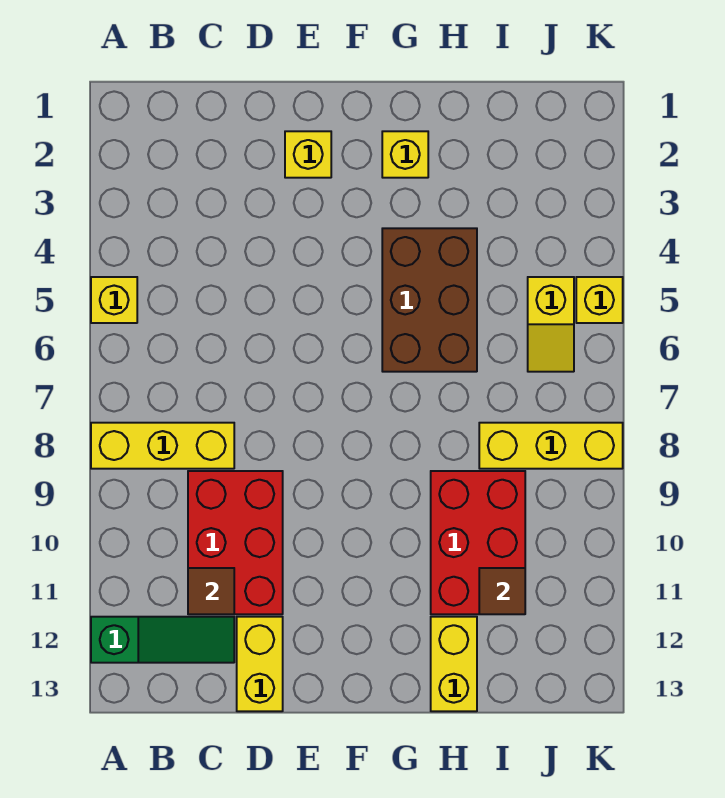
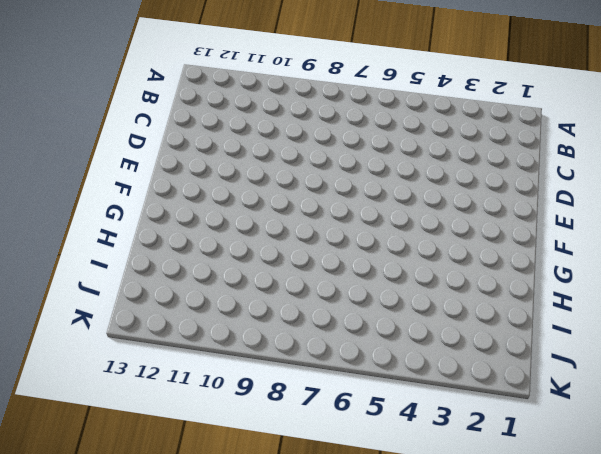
none -> yellow brick A5 level 1
none -> yellow brick A8:C8 level 1
none -> green slope A12:C12 level 1 top A

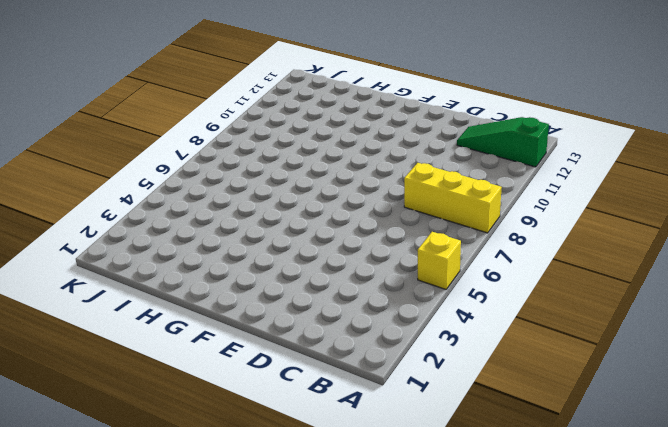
none -> red brick C9:D11 level 1
none -> yellow brick D12:D13 level 1
none -> yellow brick E2 level 1

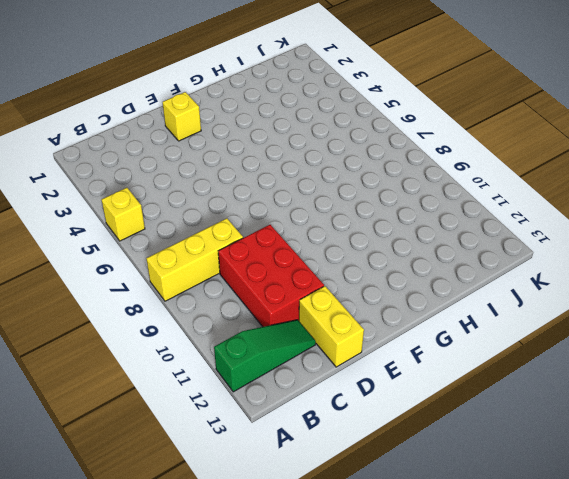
none -> yellow brick G2 level 1
none -> brown brick G4:H6 level 1
none -> red brick H9:I11 level 1

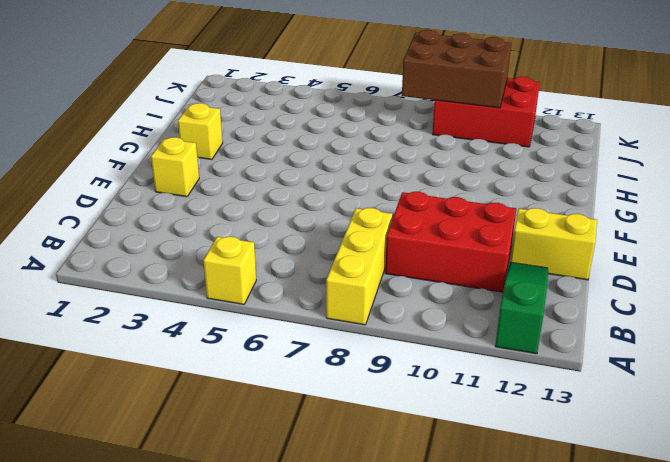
brown brick J8:K10 level 2 -> brown brick G4:H6 level 1
red brick J9:K11 level 1 -> red brick H9:I11 level 1
none -> yellow brick H12:H13 level 1
none -> yellow brick I8:K8 level 1
none -> yellow slope J5:J6 level 1 top 5

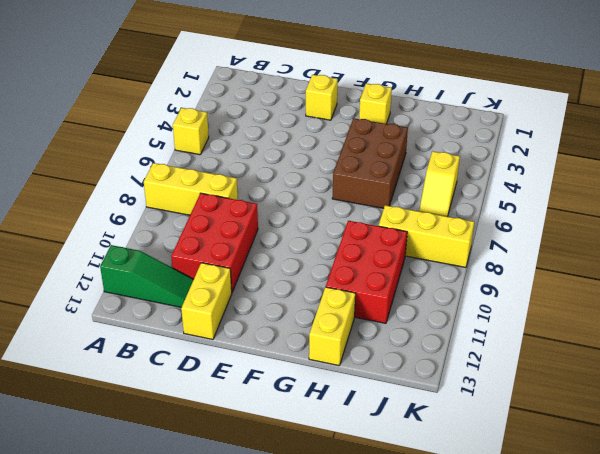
none -> yellow brick K5 level 1
none -> brown tile C11 level 2
none -> brown tile I11 level 2

